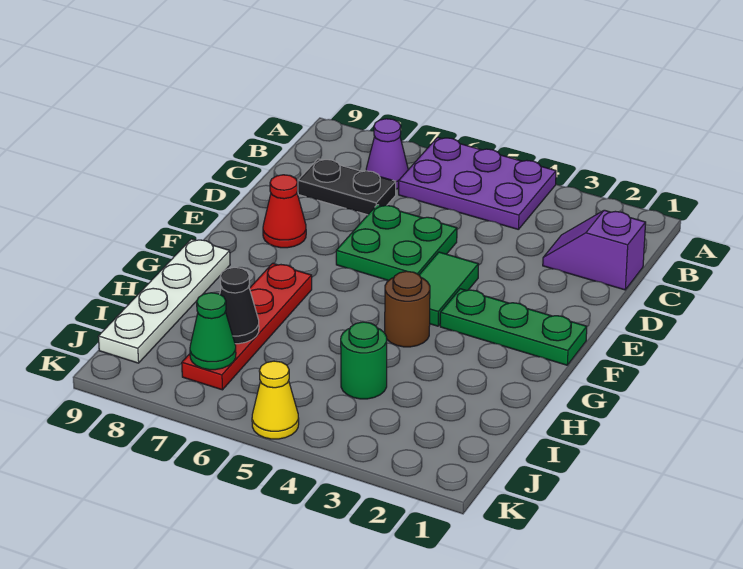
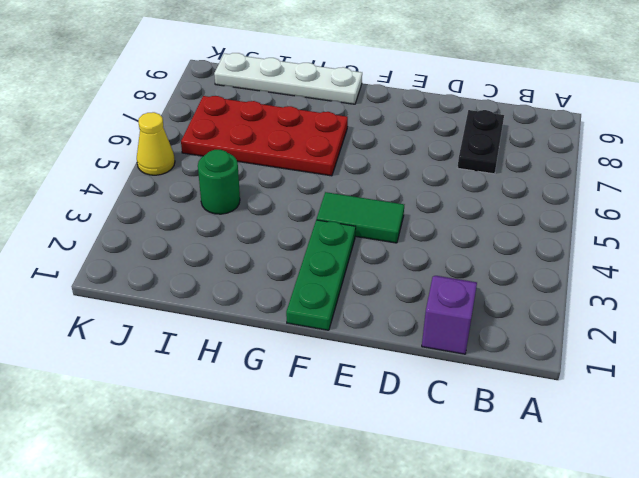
red plate G6:J7 level 1 -> red plate G7:J7 level 1
none -> purple plate A4:B6 level 1
none -> purple cone B7 level 1
none -> green plate D5:E6 level 1

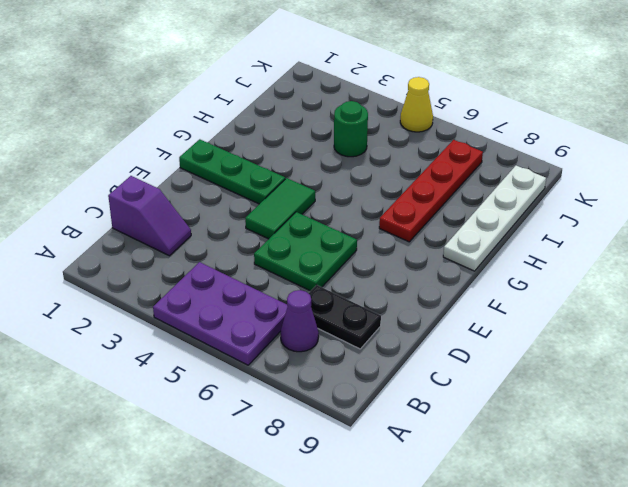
none -> red cone E8 level 1
none -> brown round brick G4 level 1
none -> black cone I7 level 2

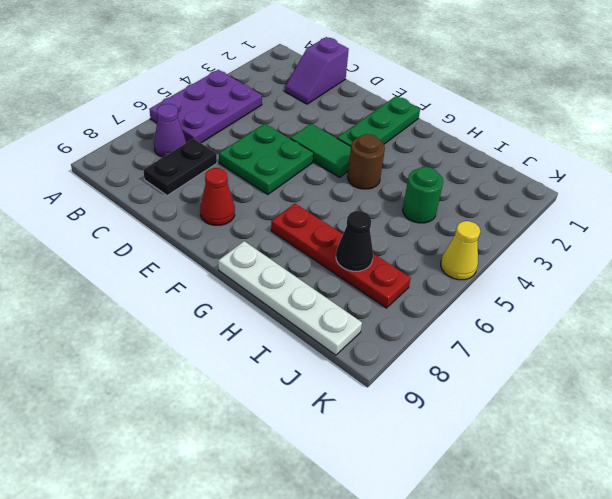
none -> green cone J7 level 2

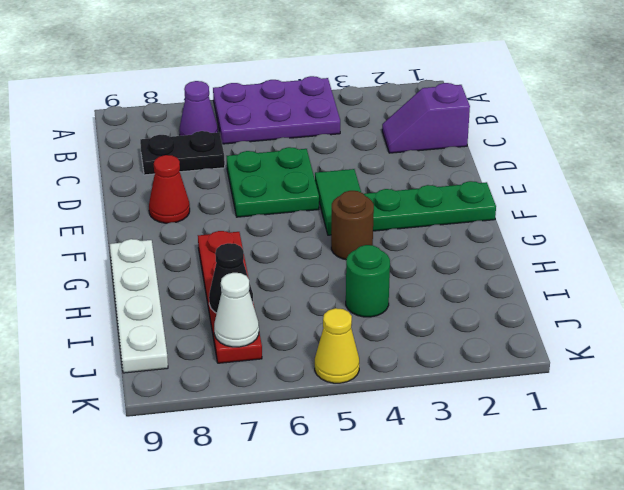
white cone J7 level 2 -> green cone J7 level 2

